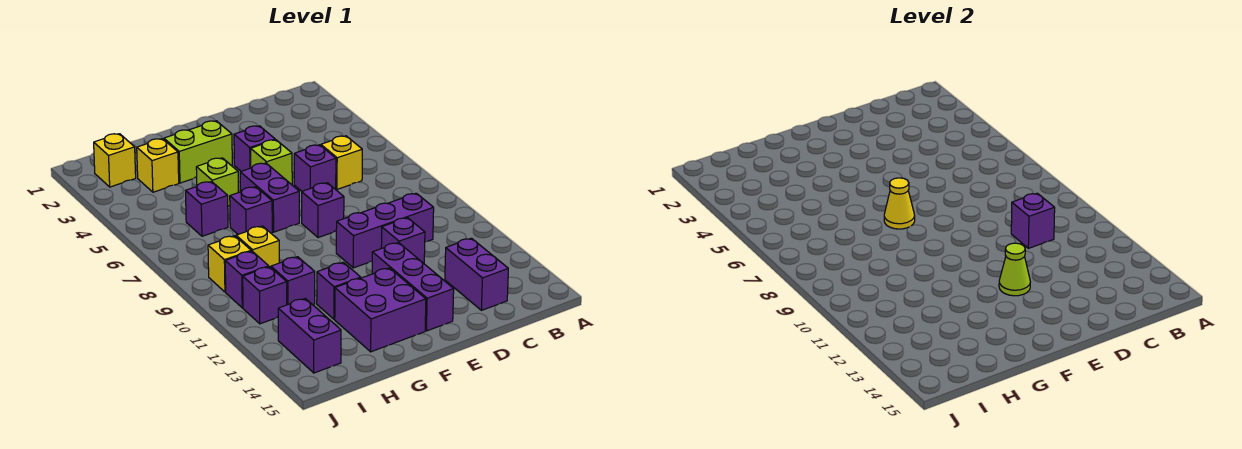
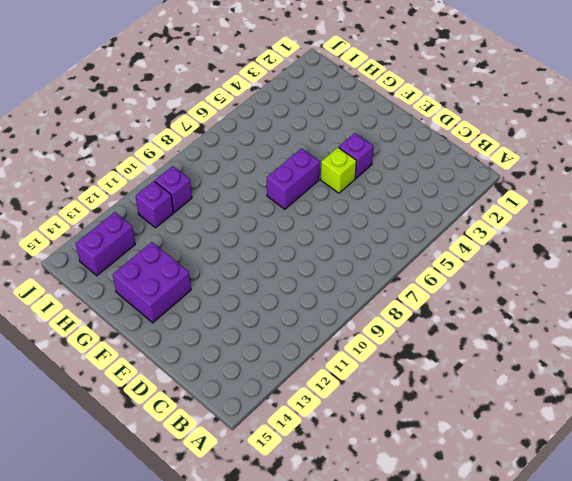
none -> yellow brick C6 level 1
none -> purple brick C10:E10 level 1
none -> purple brick C13:C14 level 1

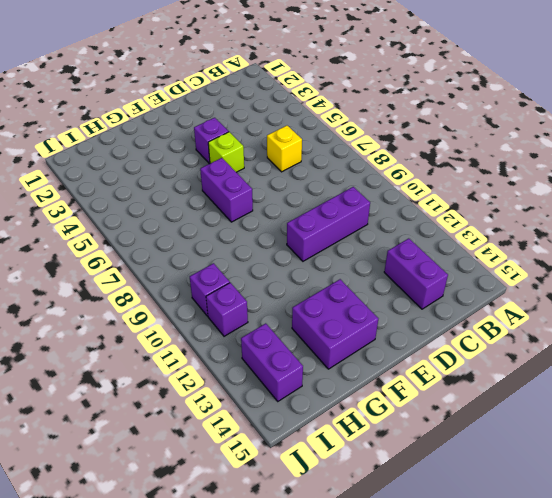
none -> purple brick D6 level 1
none -> purple brick D11 level 1
none -> purple brick E8 level 1

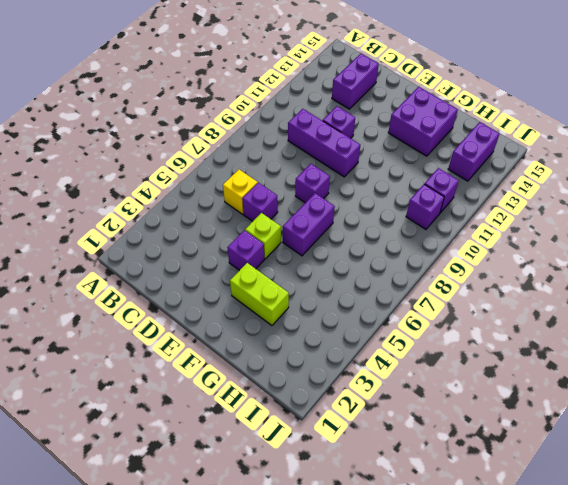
none -> purple brick E12:E14 level 1
none -> lime brick G5 level 1
none -> purple brick G7 level 1

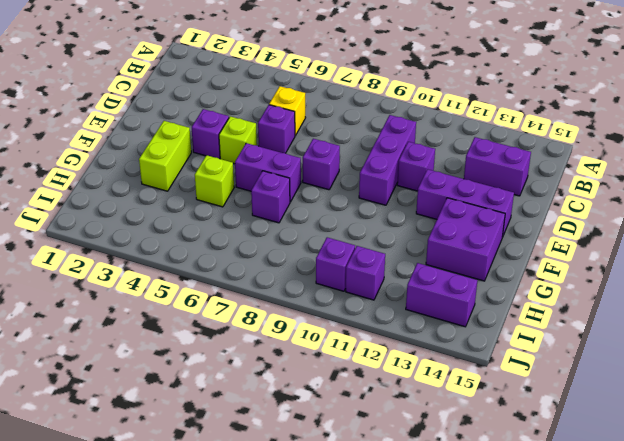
none -> purple brick G12 level 1
none -> yellow brick H3 level 1
none -> purple brick H6 level 1

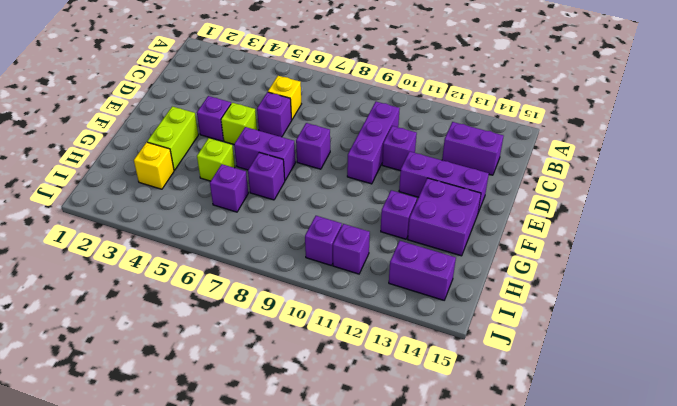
none -> yellow brick H9 level 1
none -> purple brick H11 level 1
none -> yellow brick I2 level 1

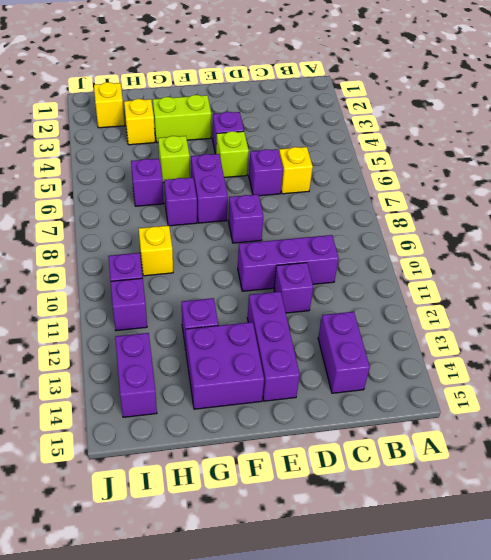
none -> purple brick H11 level 1
none -> yellow brick I9 level 1
none -> purple brick C10 level 2

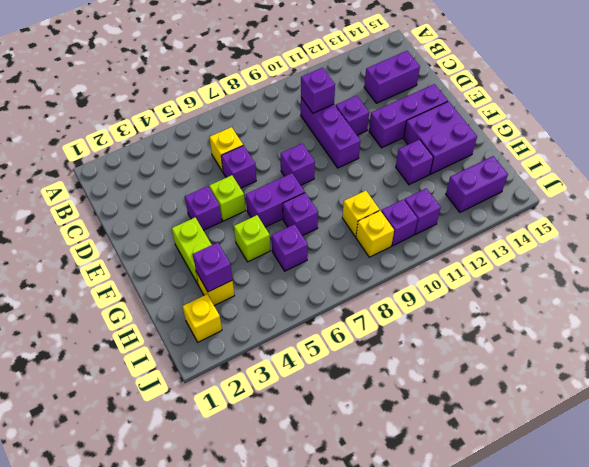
purple brick H3 level 2 -> purple brick H11 level 1
none -> lime cone E12 level 2
none -> yellow cone F7 level 2

